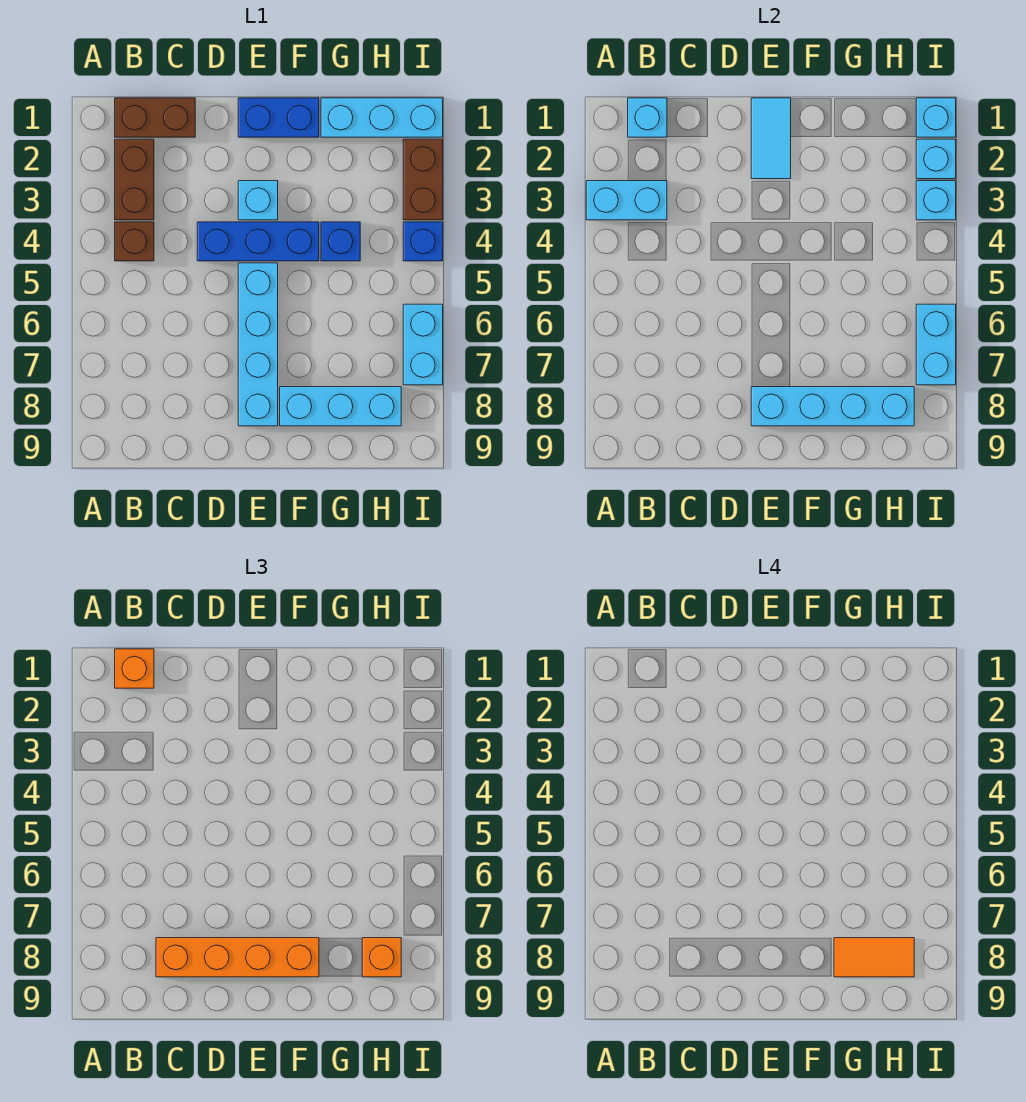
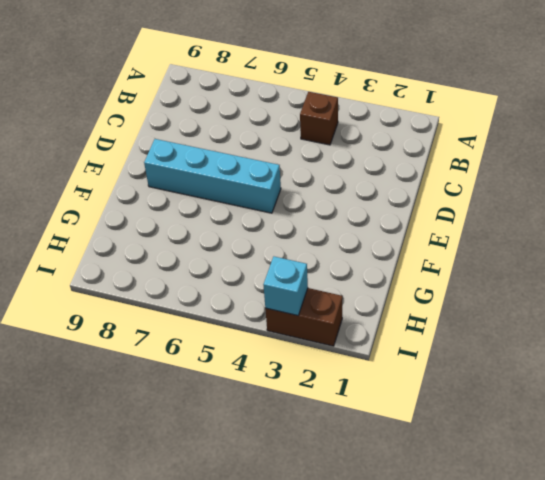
none -> brown brick B1:C1 level 1
none -> brown brick B2:B3 level 1
none -> blue brick D4:F4 level 1

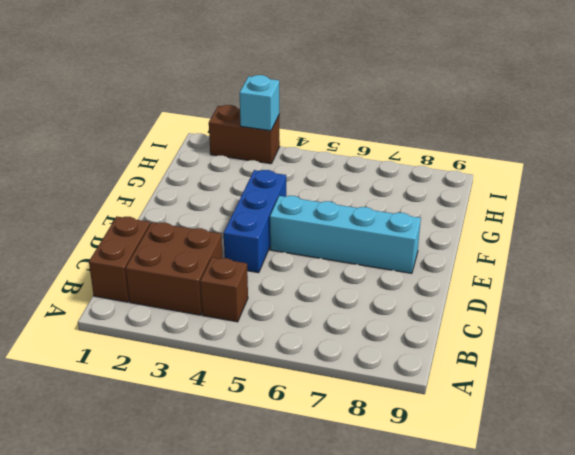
brown brick B2:C3 level 1 -> brown brick B2:B3 level 1
none -> blue brick E1:F1 level 1
none -> cyan brick E3 level 1
none -> cyan brick F8:H8 level 1

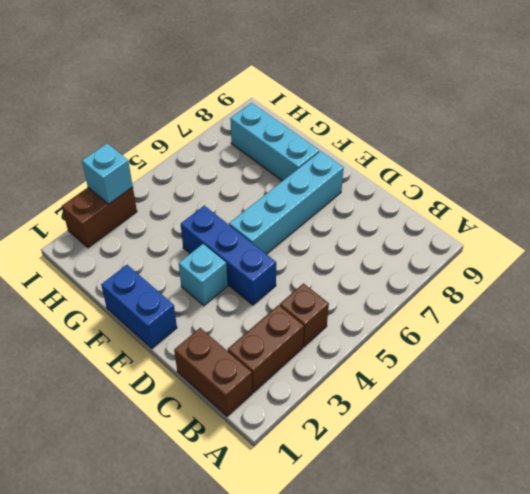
none -> cyan brick G1:I1 level 1
none -> blue brick G4 level 1
none -> blue brick I4 level 1

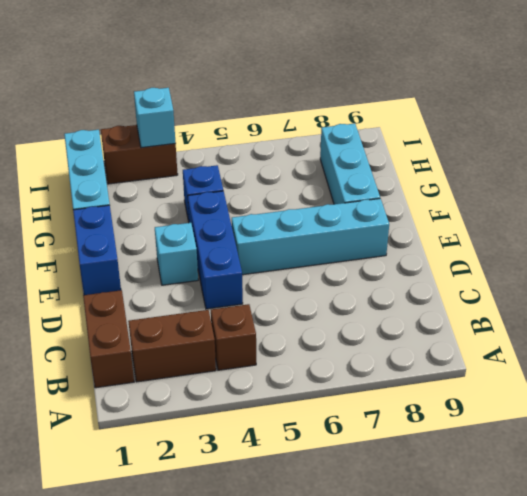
none -> blue brick I4 level 1
none -> cyan brick I6:I7 level 1
none -> cyan brick A3:B3 level 2

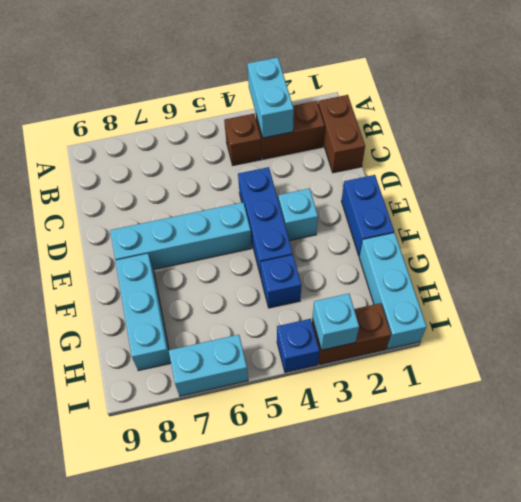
none -> cyan brick B1 level 2
none -> cyan tile E1:E2 level 2
none -> cyan brick E8:H8 level 2

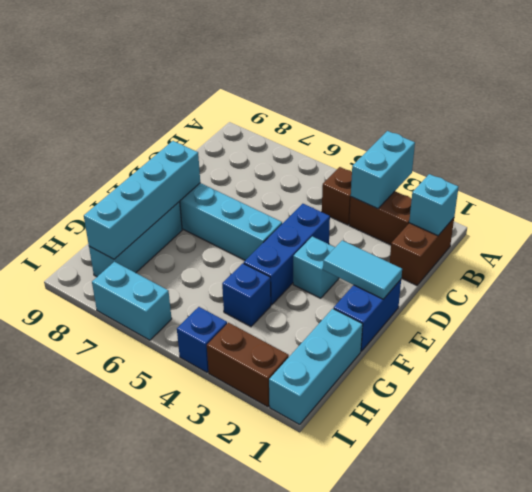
none -> cyan brick I1 level 2
none -> cyan brick I2 level 2
none -> cyan brick I3 level 2

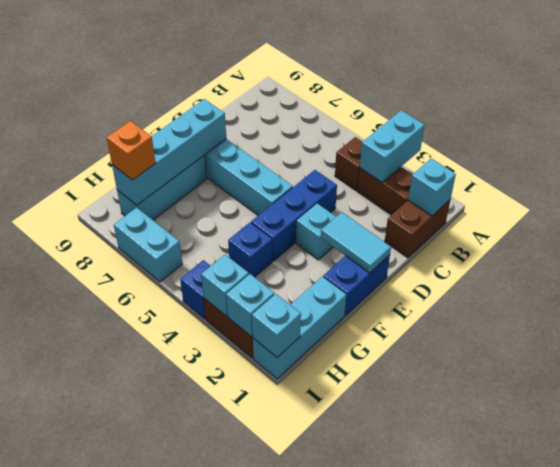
none -> cyan brick I6:I7 level 2
none -> orange brick B1 level 3
none -> orange brick C8:F8 level 3

